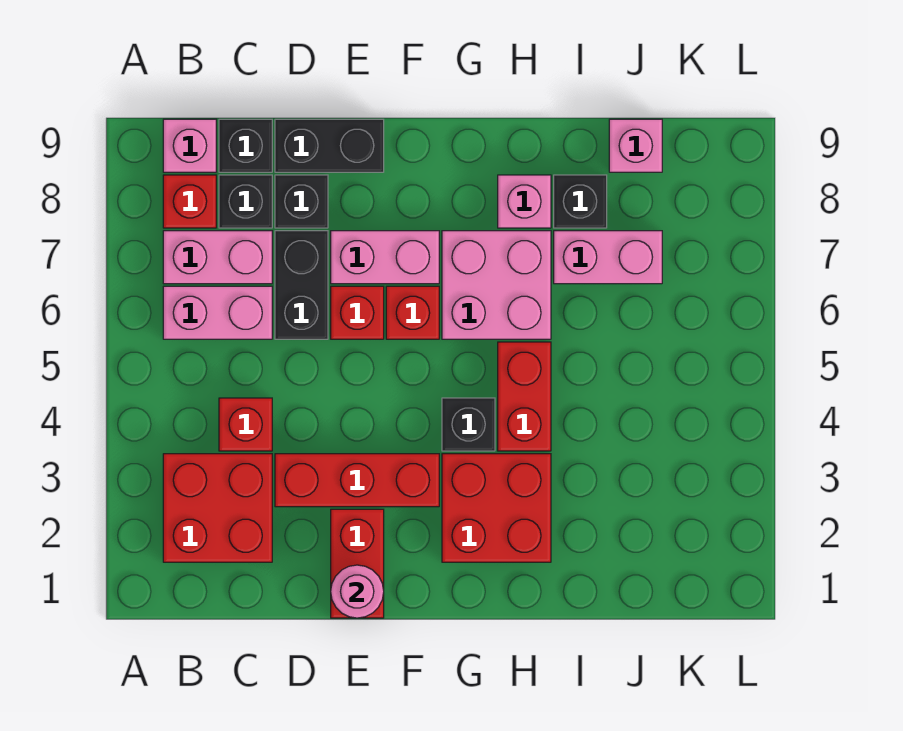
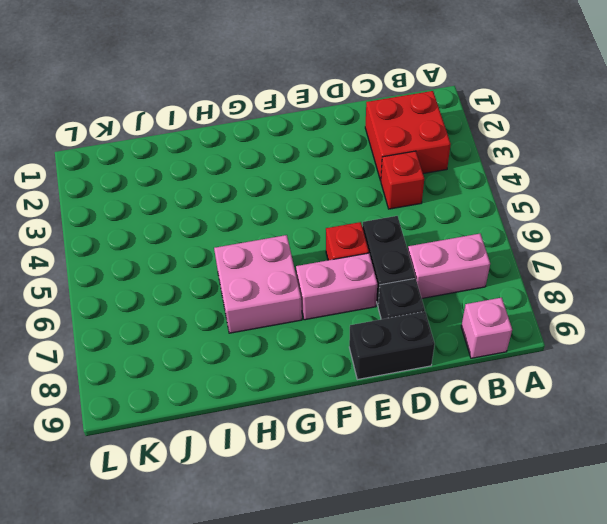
none -> pink brick B6:C6 level 1
none -> red brick B8 level 1
none -> black brick C8 level 1

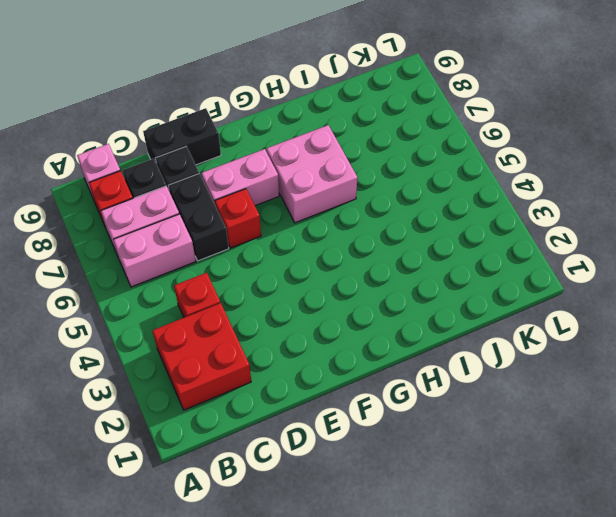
none -> black brick C9 level 1
none -> red brick D3:F3 level 1
none -> red brick E1:E2 level 1

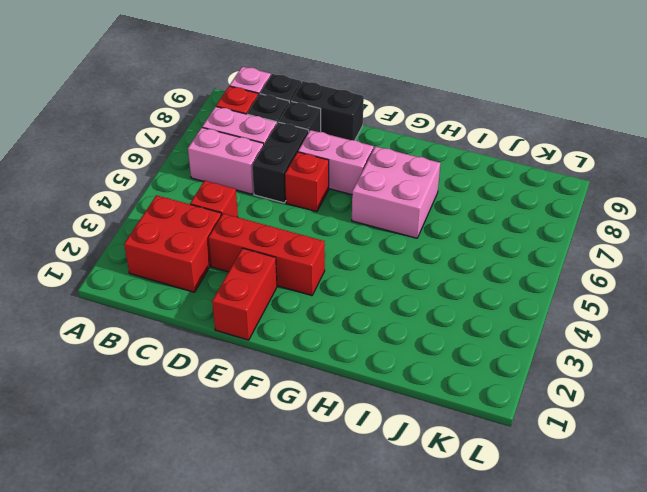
none -> red brick F6 level 1
none -> red brick G2:H3 level 1
none -> black brick G4 level 1

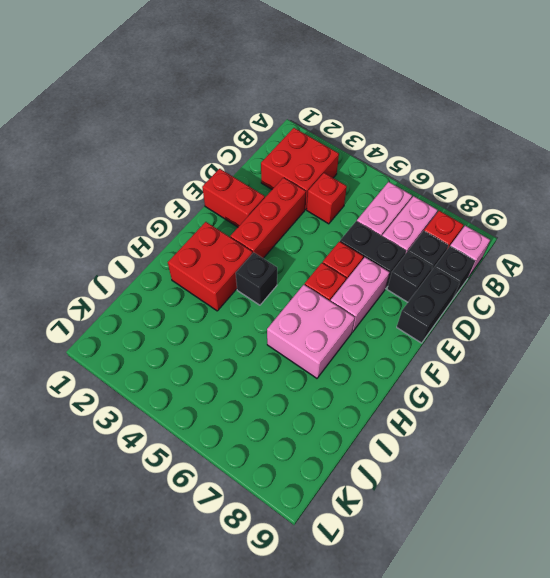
none -> red brick H4:H5 level 1
none -> pink brick H8 level 1
none -> pink brick I7:J7 level 1

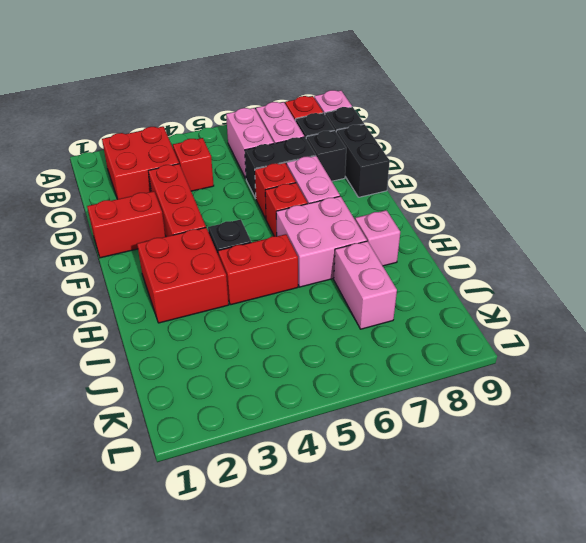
none -> black brick I8 level 1
none -> pink brick J9 level 1
none -> pink round brick E1 level 2

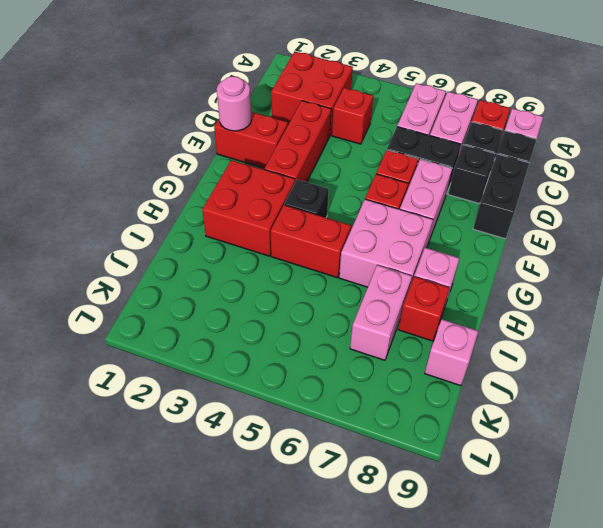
red brick I8 level 1 -> black brick I8 level 1

